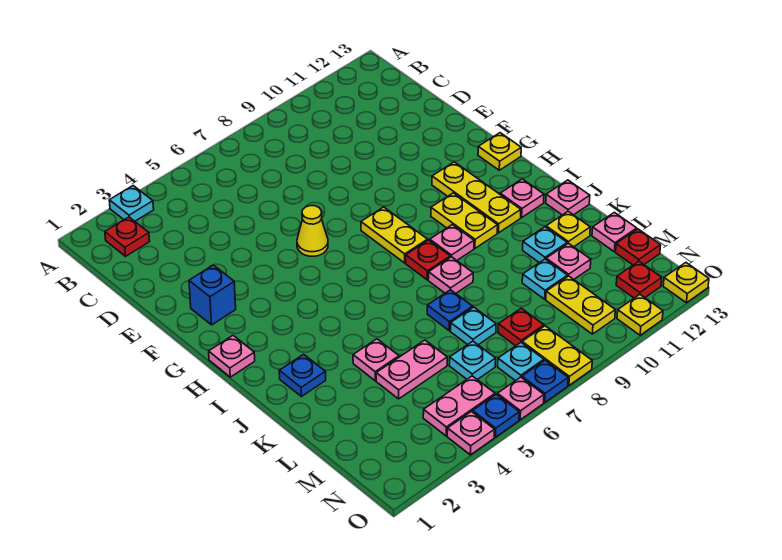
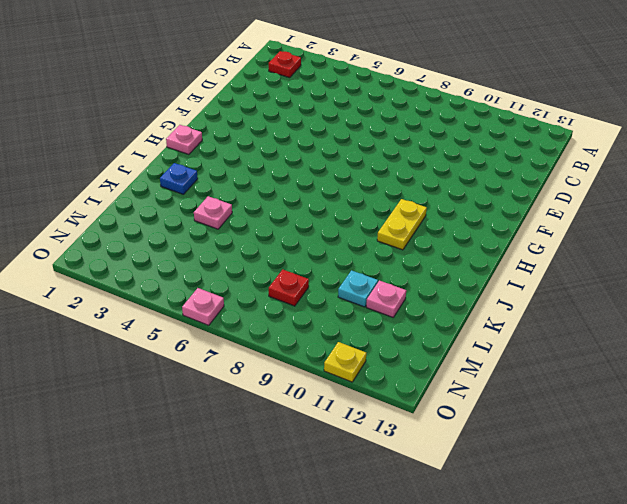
none -> cyan plate A3 level 1
none -> blue brick F2 level 1
none -> yellow cone F6 level 1
none -> yellow plate G8:H8 level 1

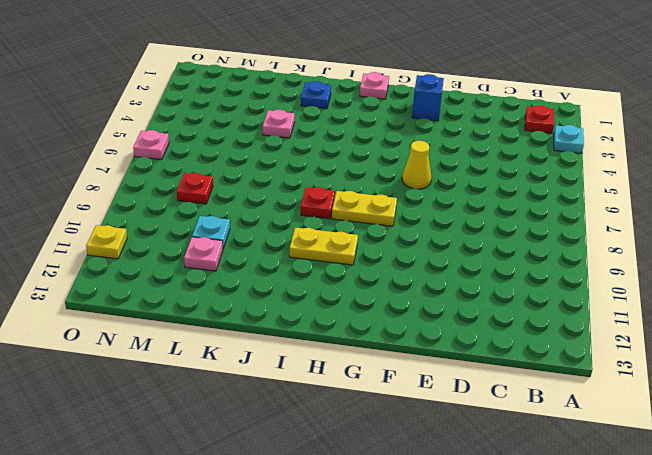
none -> yellow plate G11:I11 level 1
none -> yellow plate G13 level 1
none -> pink plate I9 level 1
none -> pink plate I12 level 1

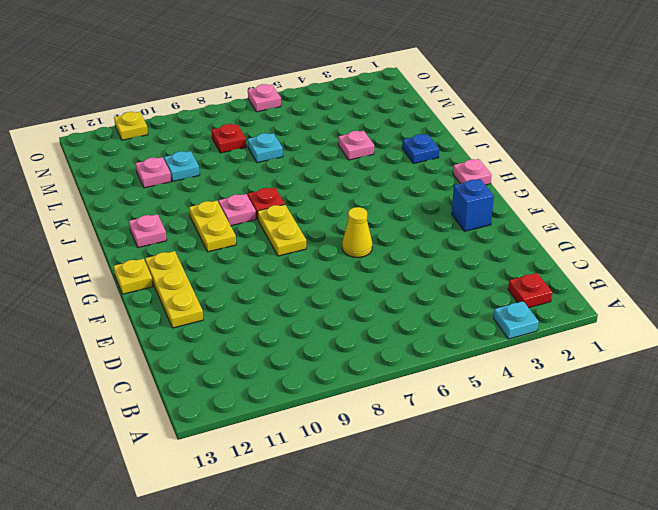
yellow plate E12:G12 level 1 -> yellow plate G11:I11 level 1
none -> pink plate J8 level 1
none -> pink plate J13 level 1
none -> blue plate K7 level 1
none -> cyan plate K11 level 1

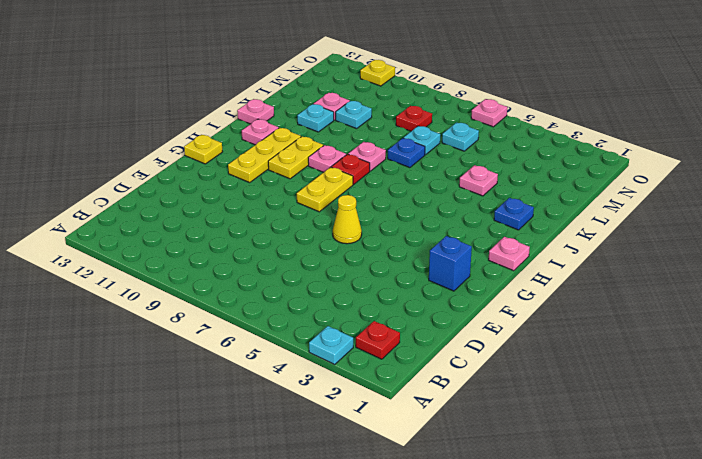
none -> yellow plate K12 level 1
none -> pink plate L4:L5 level 1
none -> pink plate L13 level 1
none -> yellow plate M10:N10 level 1

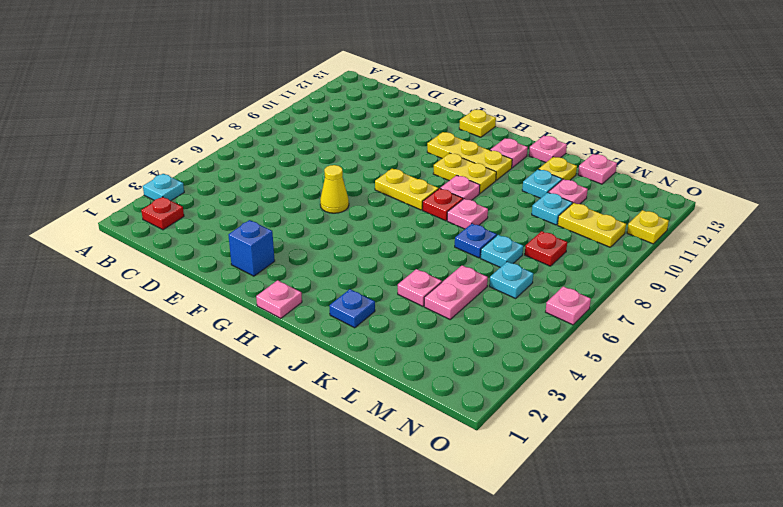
none -> red plate M13 level 1
none -> pink plate N4:N5 level 1
none -> cyan plate N7 level 1
none -> yellow plate N8:O8 level 1

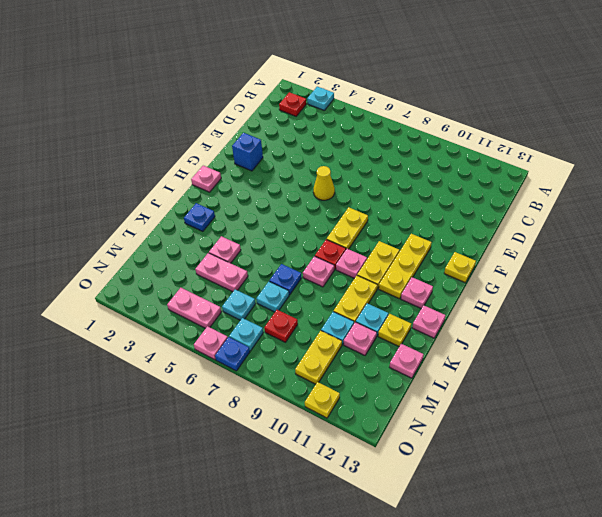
yellow plate J10:K10 level 1 -> yellow plate N8:O8 level 1
none -> red plate M13 level 1
none -> red plate N12 level 1
none -> pink plate O4 level 1
none -> blue plate O5 level 1

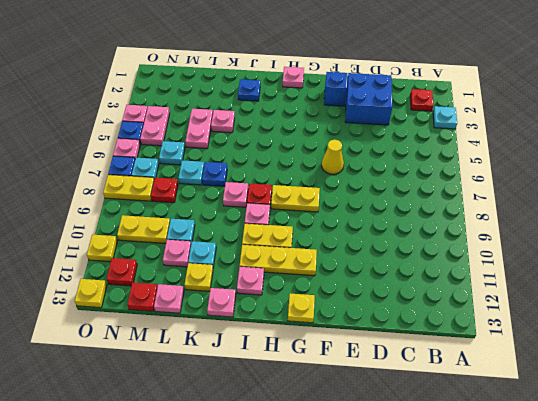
blue brick D2:E3 level 1 -> none

